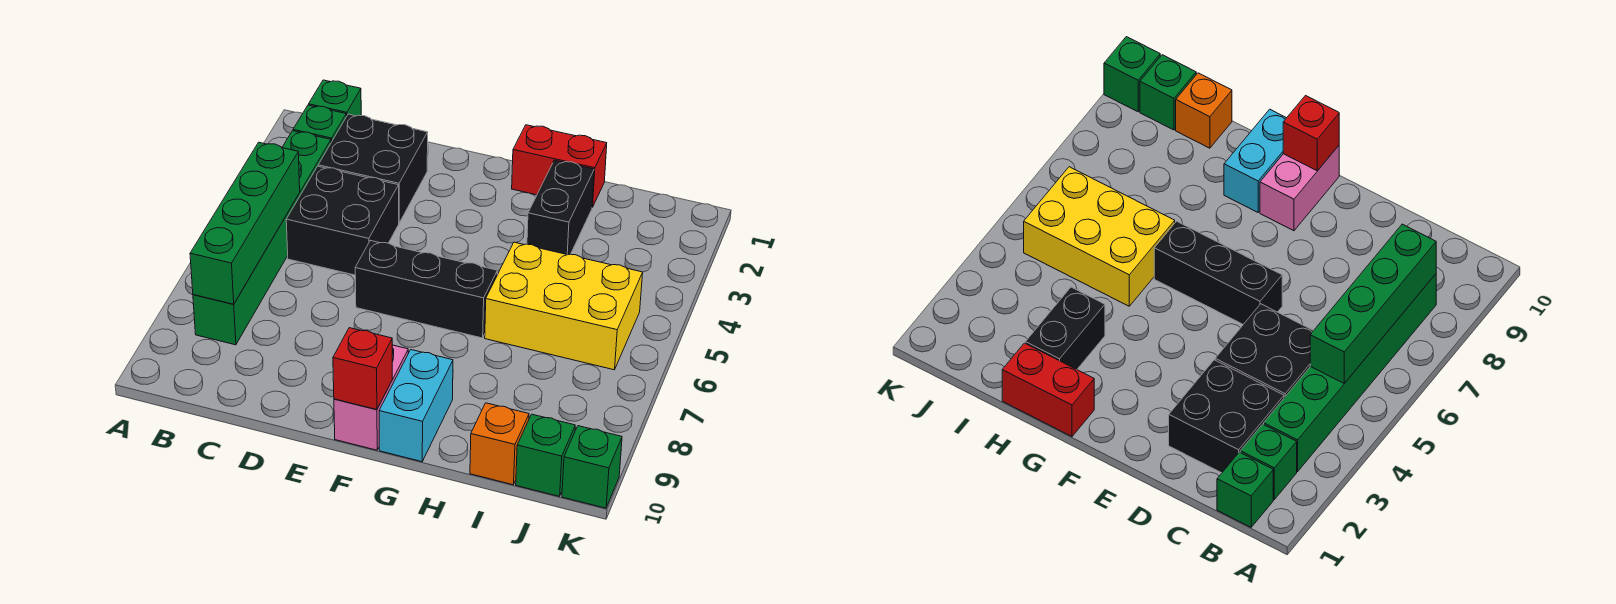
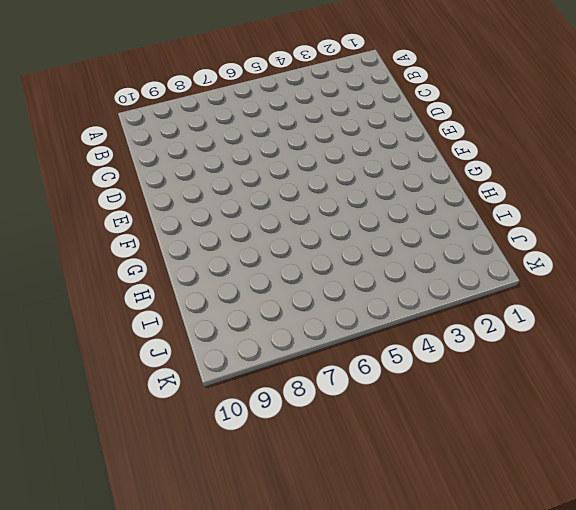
none -> green brick B1 level 1
none -> green brick B2 level 1
none -> green brick B3:B8 level 1

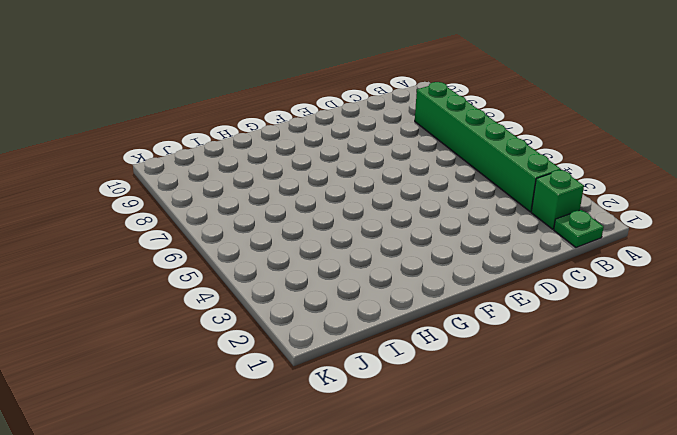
green plate B1 level 1 -> green brick B1 level 1
none -> black brick C2:D3 level 1
none -> black brick C4:D5 level 1
none -> black brick E6:G6 level 1

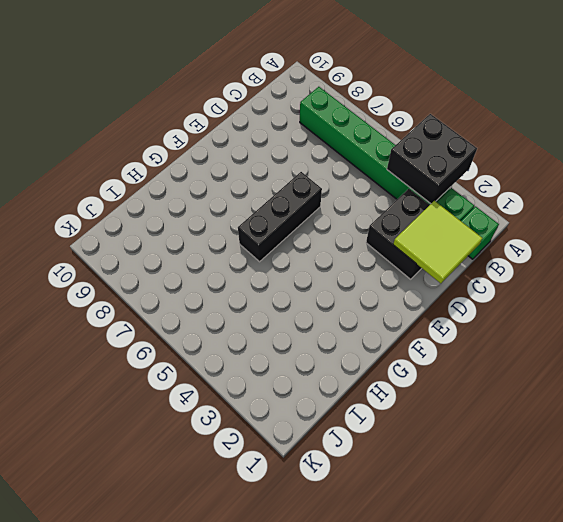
black brick A3:B4 level 2 -> black brick C4:D5 level 1
lime tile C1:D2 level 2 -> none
none -> pink brick F9:F10 level 1
none -> red brick G1:H1 level 1
none -> cyan brick G9:G10 level 1

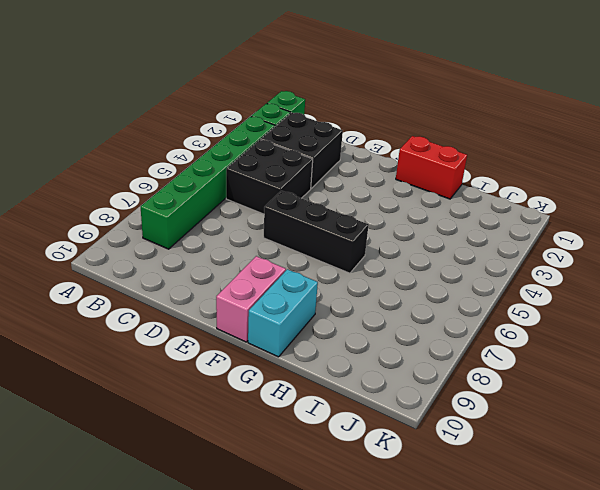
none -> black brick H2:H3 level 1
none -> yellow brick H5:J6 level 1
none -> orange brick I10 level 1

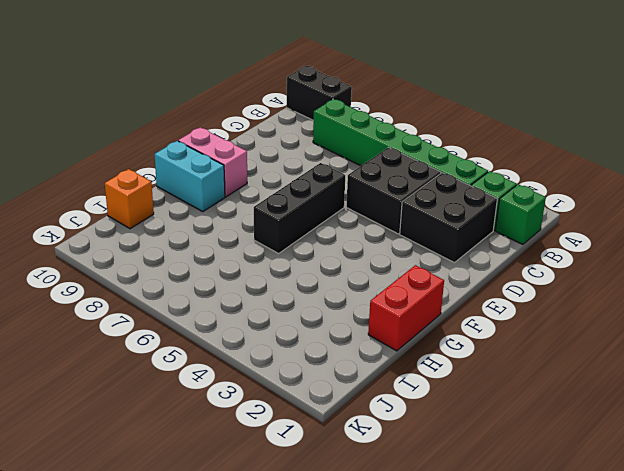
black brick A9:A10 level 1 -> black brick H2:H3 level 1
none -> yellow brick H5:J6 level 1
none -> green brick J10 level 1
none -> green brick K10 level 1

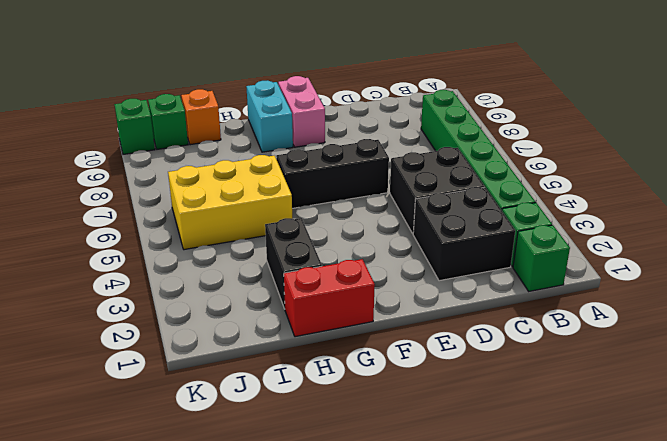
none -> green brick B5:B8 level 2
none -> red brick F10 level 2

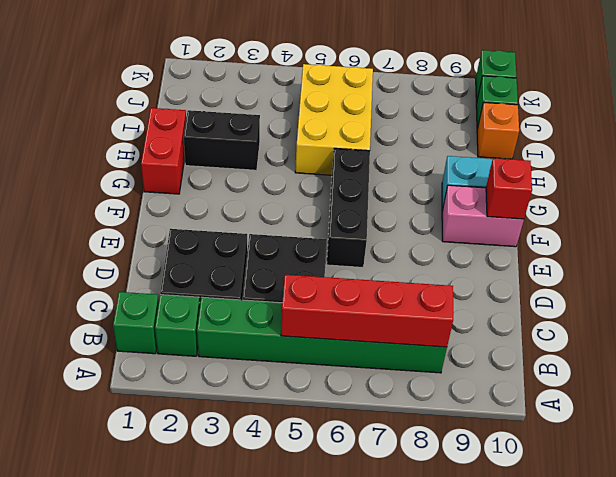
red brick B5:B8 level 2 -> green brick B5:B8 level 2

